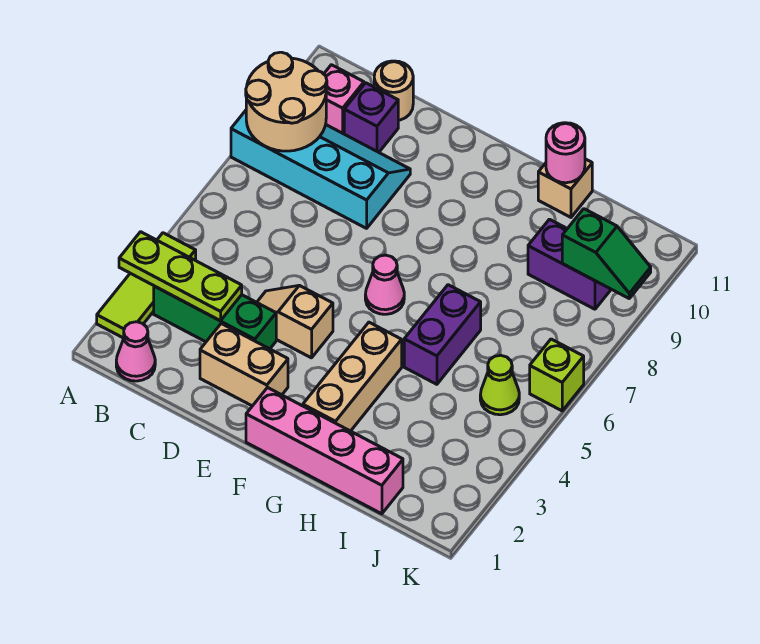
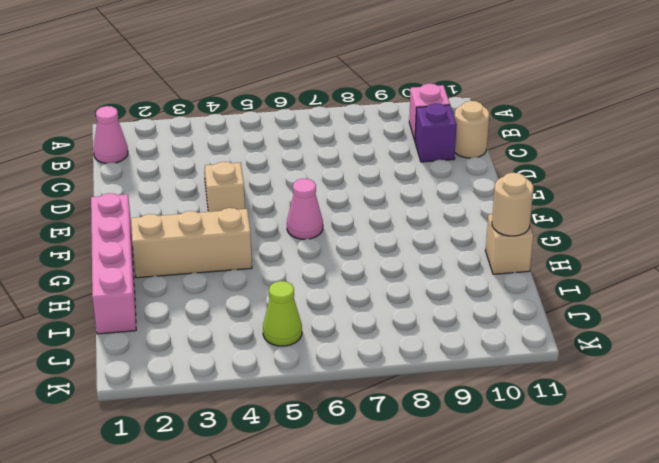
tan round brick H11 level 2 -> pink round brick H11 level 2
none -> lime tile A2:A4 level 1
none -> cyan slope A8:D9 level 1 top 8
none -> green brick B3:D3 level 1

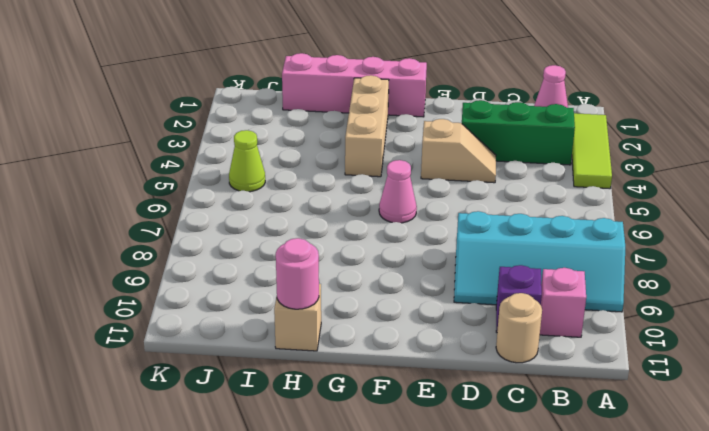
none -> tan brick D2:E2 level 1
none -> purple brick H5:H6 level 1
none -> purple brick I9:J9 level 1

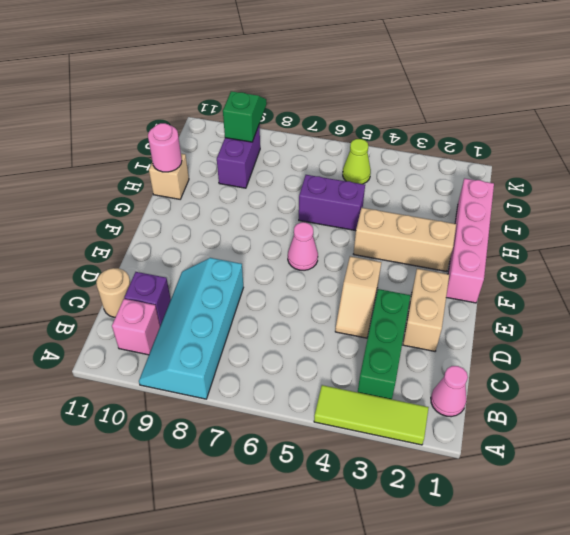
none -> lime brick K6 level 1
none -> lime plate A3:C3 level 2
none -> tan round brick A8:B9 level 2

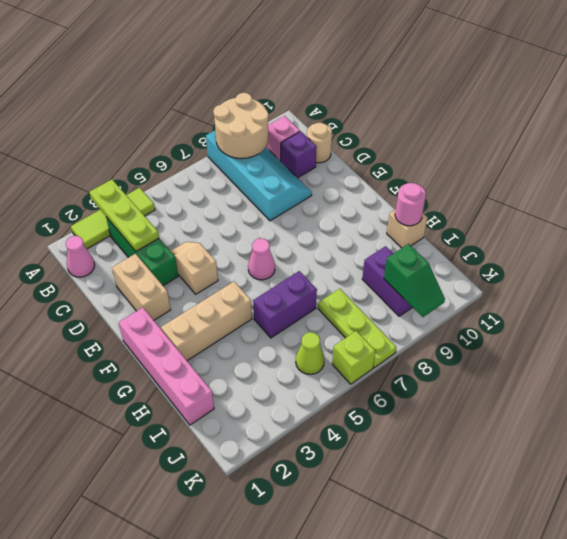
lime plate I7:K7 level 1 -> none

